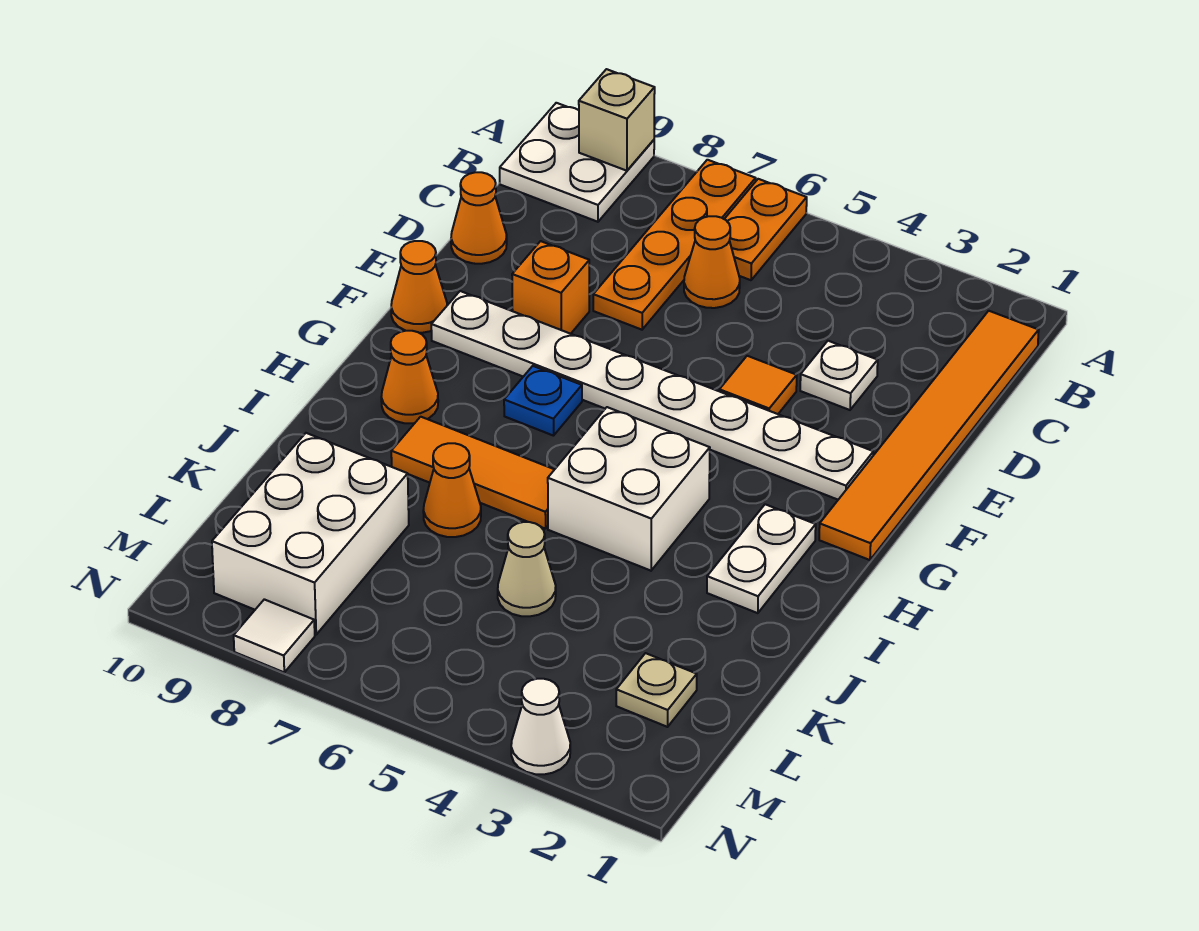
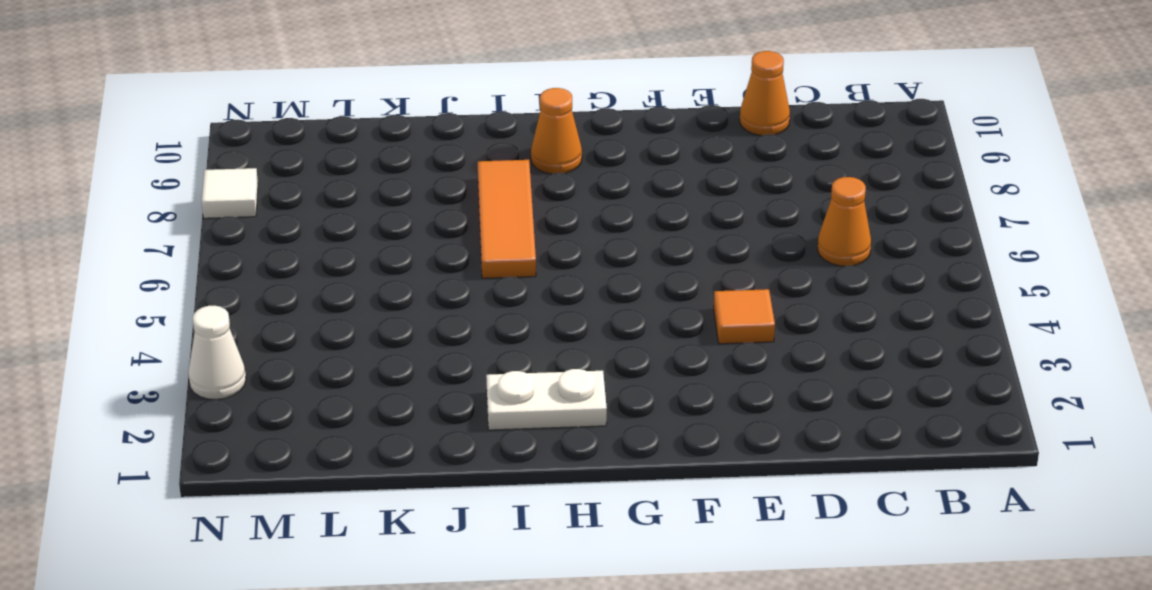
none -> orange plate A6:B6 level 1
none -> orange plate A7:D7 level 1
none -> white plate A9:B10 level 1

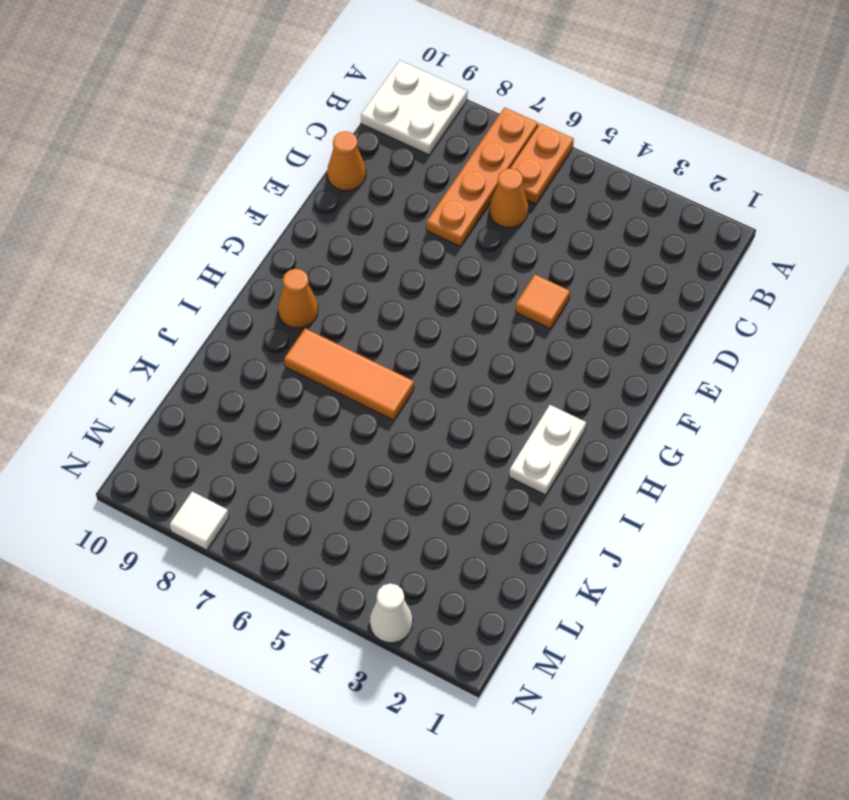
none -> orange tile B1:G1 level 1
none -> white plate D3 level 1
none -> orange brick E8 level 1

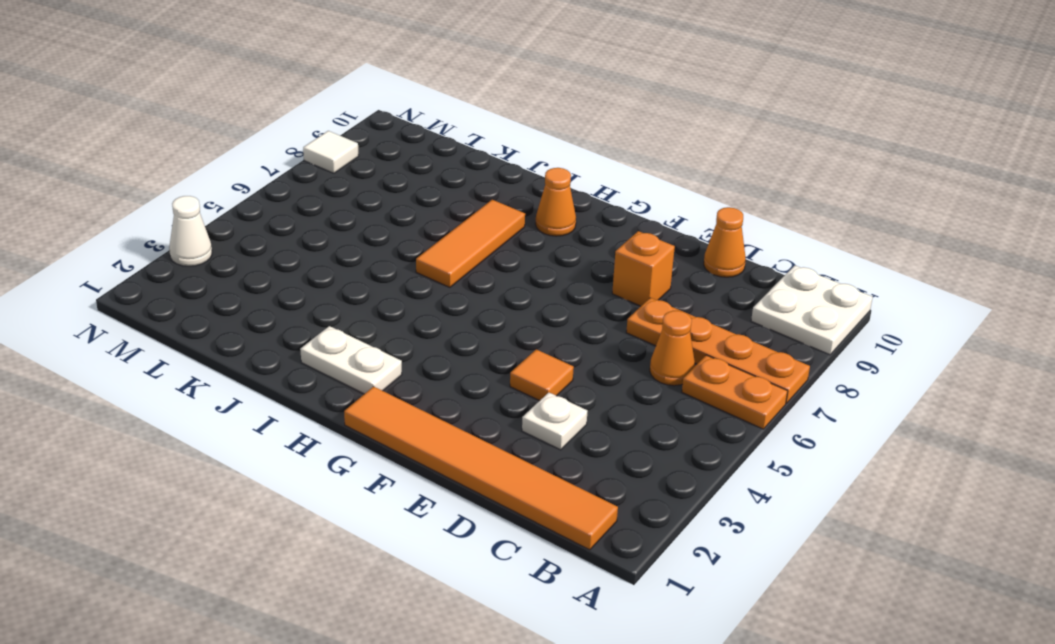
none -> white plate F2:F9 level 1
none -> orange cone F10 level 1
none -> blue plate G7 level 1

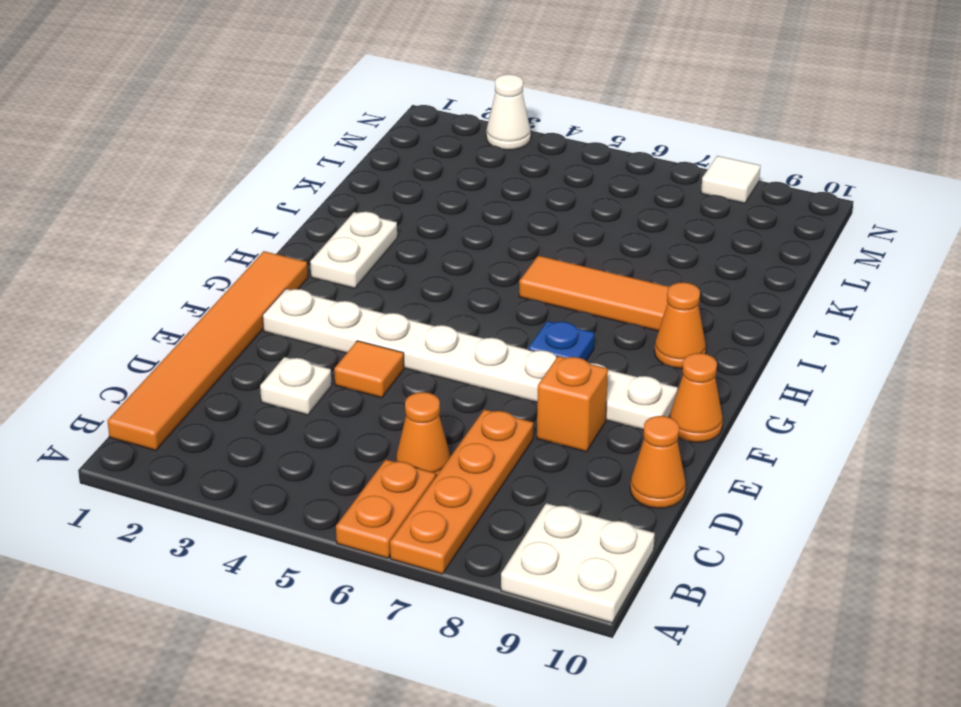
none -> white brick H4:I5 level 1
none -> orange cone J7 level 1
none -> tan cone K5 level 1

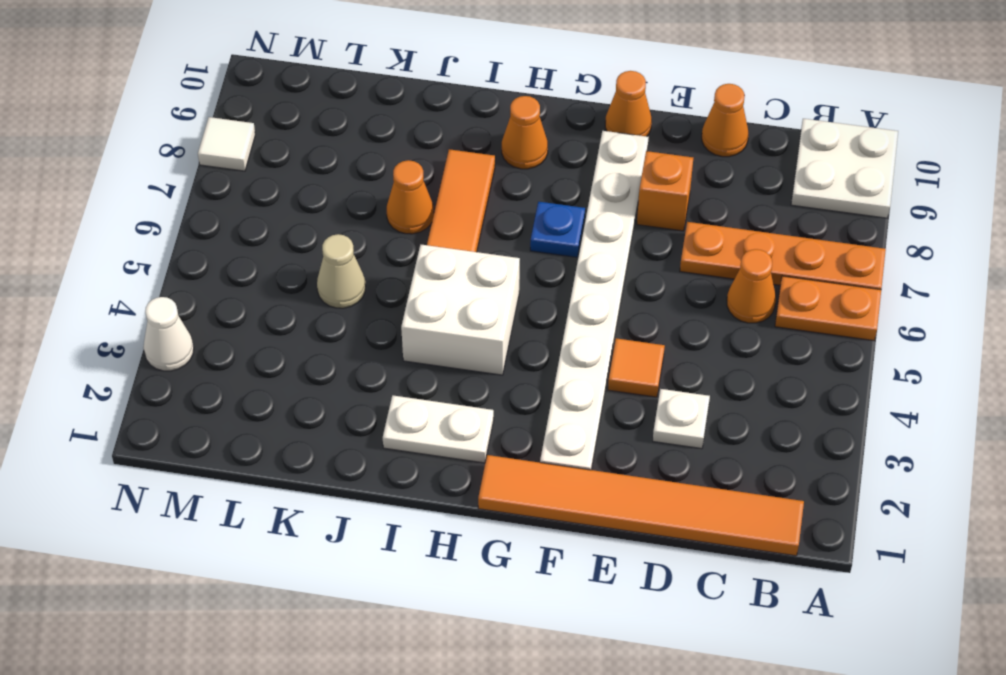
none -> white brick K8:M9 level 1
none -> tan plate L2 level 1
none -> tan brick A9 level 2

